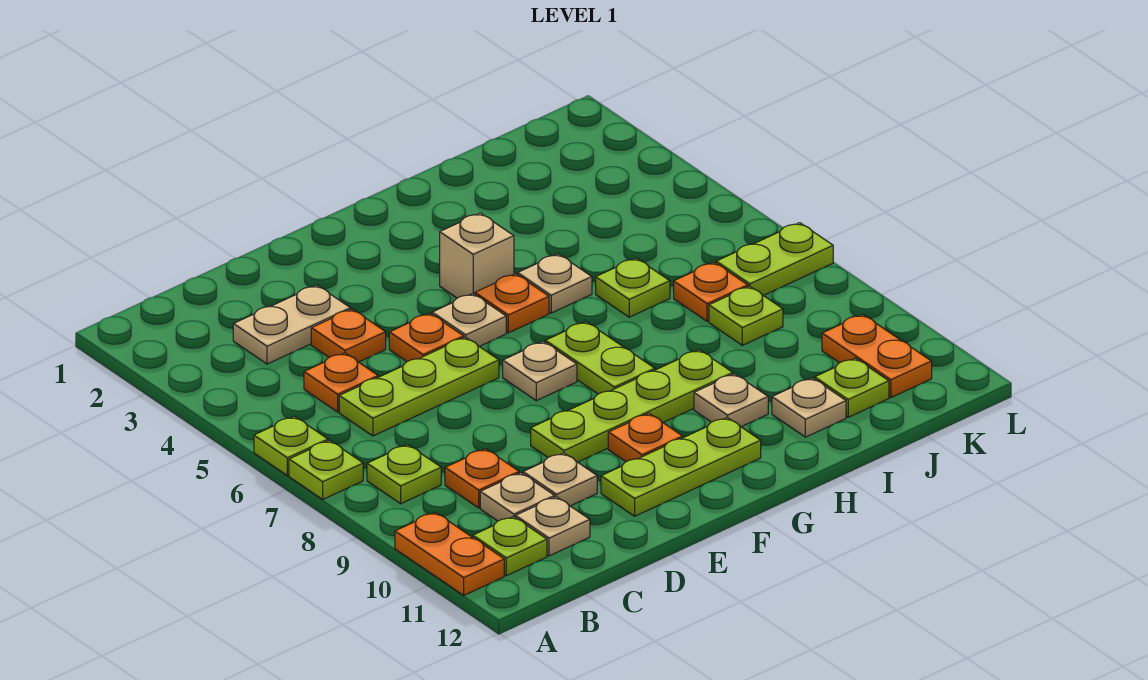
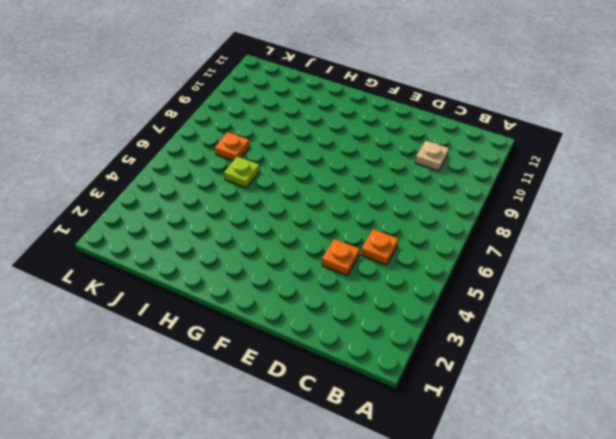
none -> lime plate A6 level 1
none -> lime plate A7 level 1
none -> orange plate A10:A11 level 1
none -> lime plate B8 level 1

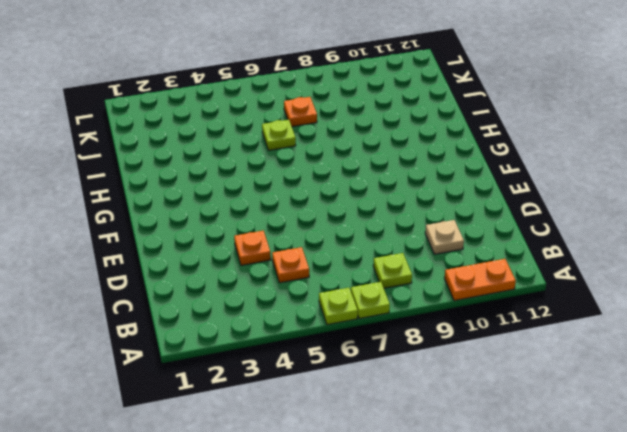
none -> lime plate B11 level 1
none -> tan plate C3:D3 level 1
none -> lime plate C6:E6 level 1
none -> orange plate C9 level 1

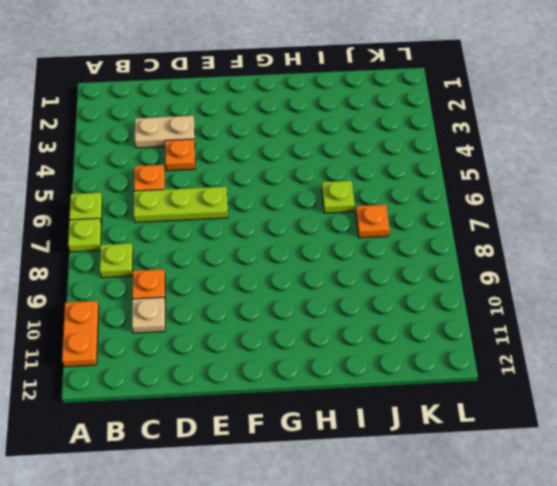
none -> lime plate B11 level 1
none -> tan plate C11 level 1
none -> tan plate D10 level 1
none -> orange plate E5 level 1

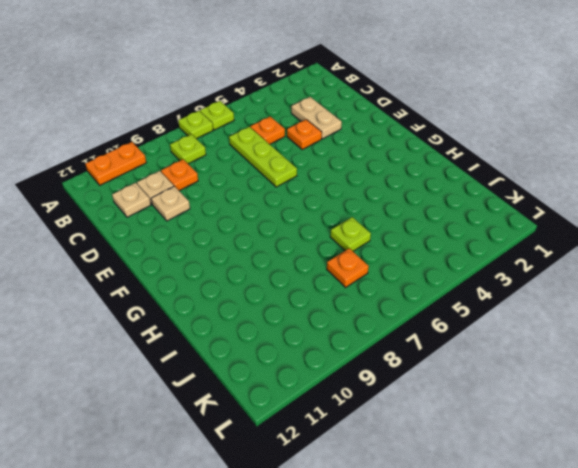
none -> lime plate B11 level 1
none -> orange plate E5 level 1
none -> lime plate E9:H9 level 1
none -> lime plate E11:G11 level 1

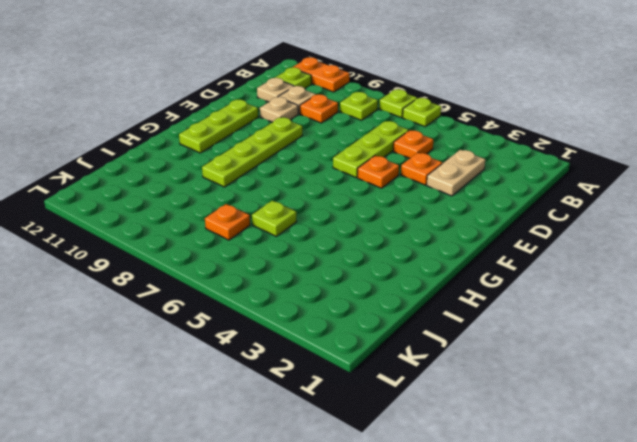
none -> tan plate F5 level 1
none -> tan plate F7 level 1
none -> orange plate F10 level 1
none -> tan brick G4 level 1

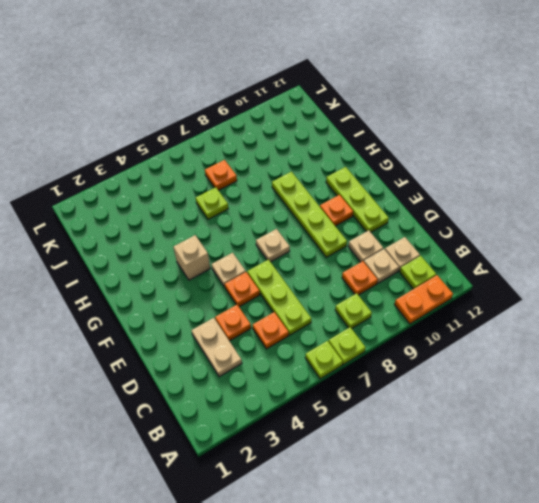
none -> orange plate G5 level 1
none -> lime plate G7:G8 level 1
none -> tan plate H5 level 1
none -> tan plate H10 level 1

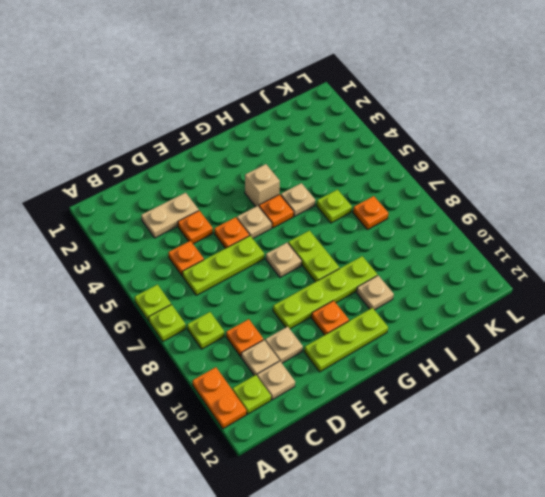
none -> tan plate I11 level 1
none -> lime plate J8 level 1
none -> lime plate J11 level 1
none -> lime plate K7:L7 level 1

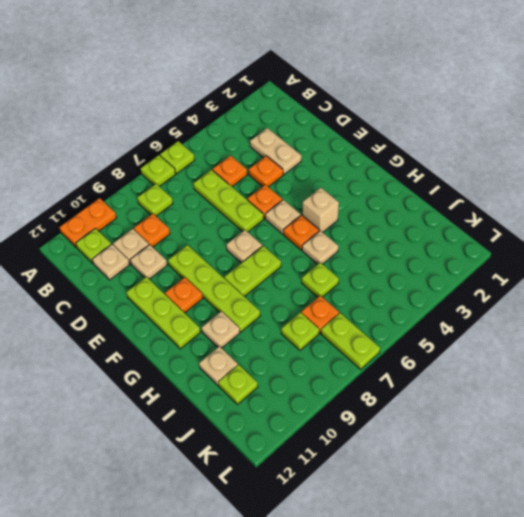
none -> orange plate K10:K11 level 1

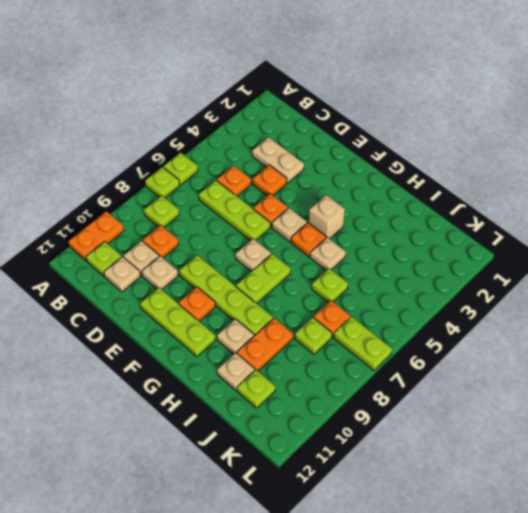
orange plate I9:I10 level 1 -> orange plate K10:K11 level 1

